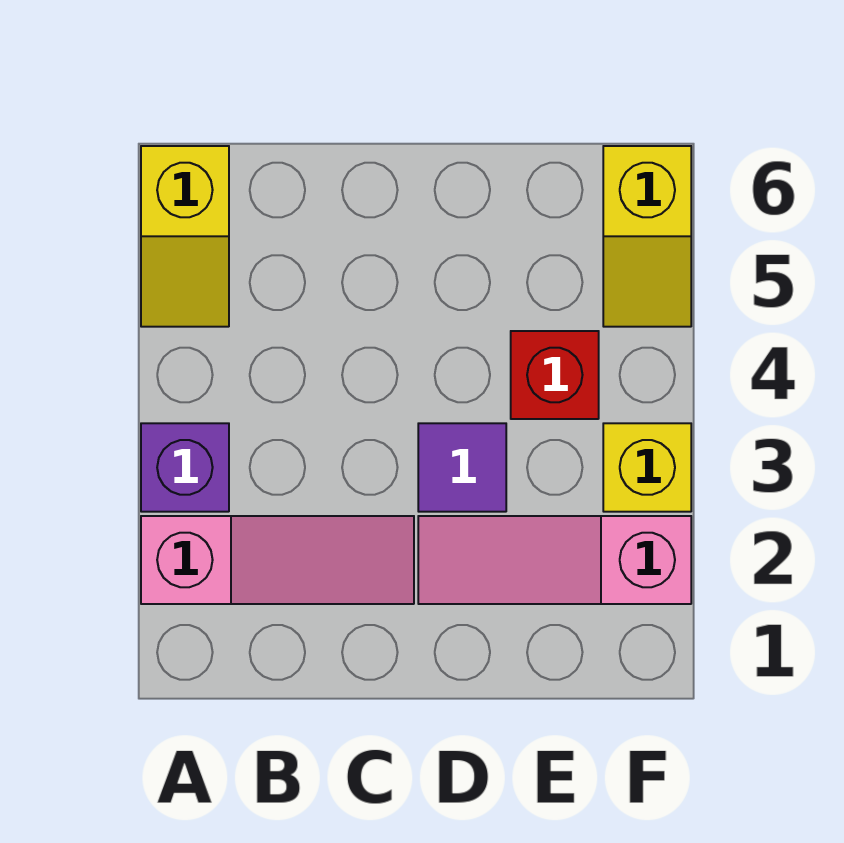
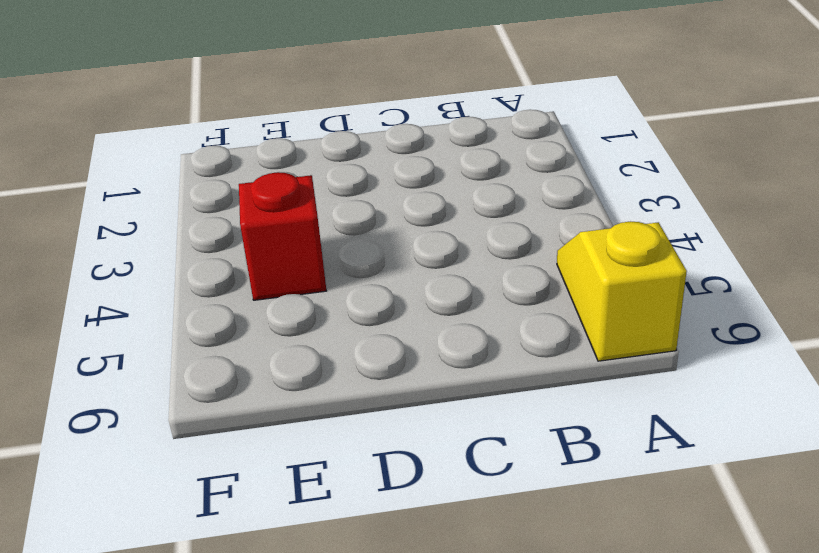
none -> pink slope A2:C2 level 1 top A
none -> purple brick A3 level 1

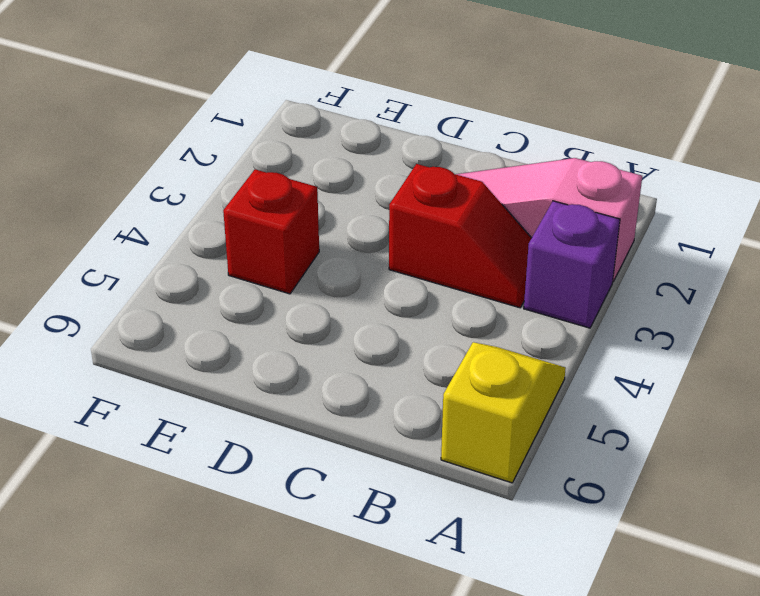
red slope B3:C3 level 1 top C -> none
none -> pink slope D2:F2 level 1 top F
none -> purple tile D3 level 1

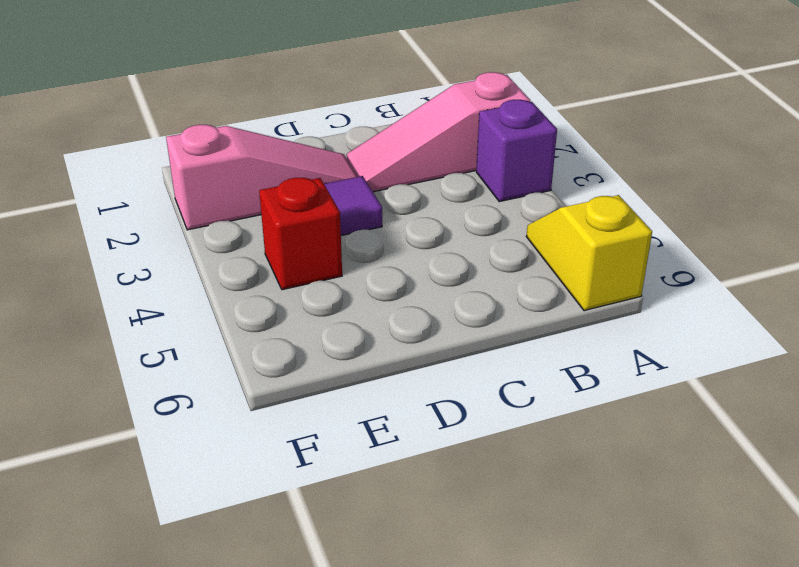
none -> yellow brick F3 level 1
none -> yellow slope F5:F6 level 1 top 6

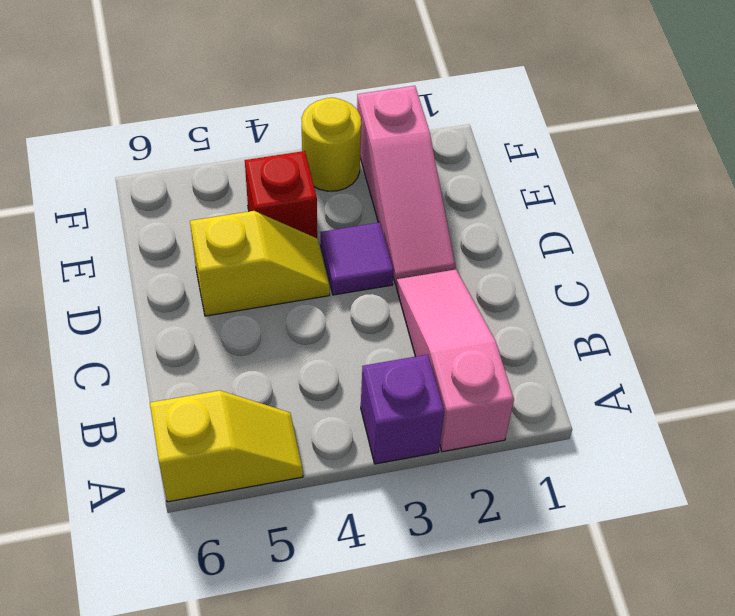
yellow slope D4:D5 level 1 top 5 -> yellow slope F5:F6 level 1 top 6
yellow round brick F3 level 1 -> yellow brick F3 level 1

